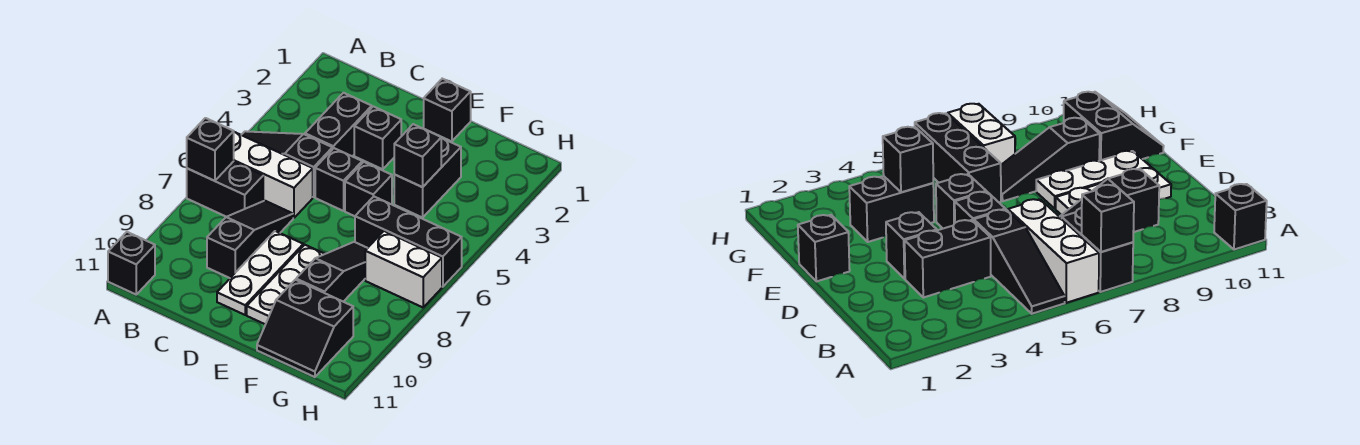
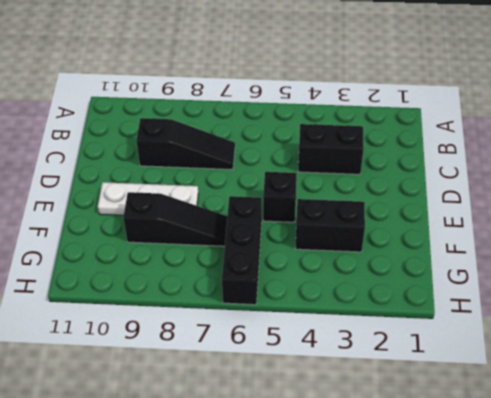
none -> black slope A5:C5 level 1 top C
none -> white brick A6:C6 level 1
none -> black brick A7:B7 level 1

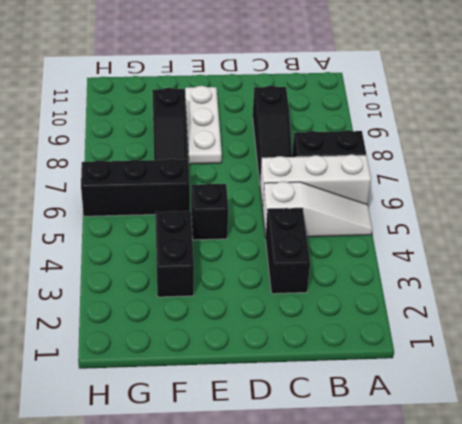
white slope A5:C5 level 1 top C -> black slope A5:C5 level 1 top C
none -> black brick A11 level 1
none -> black brick D3 level 1
none -> black brick D5 level 1

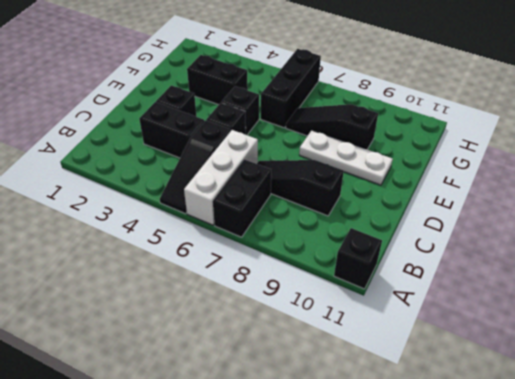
none -> white plate D8:D10 level 1
none -> black brick E1 level 1
none -> black slope F10:G11 level 1 top 10

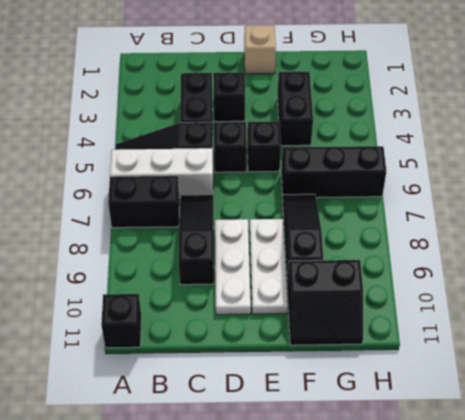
tan brick E1 level 1 -> black brick E1 level 1
none -> white brick G7:H7 level 1
none -> black brick A7 level 2
none -> black brick F4 level 2

